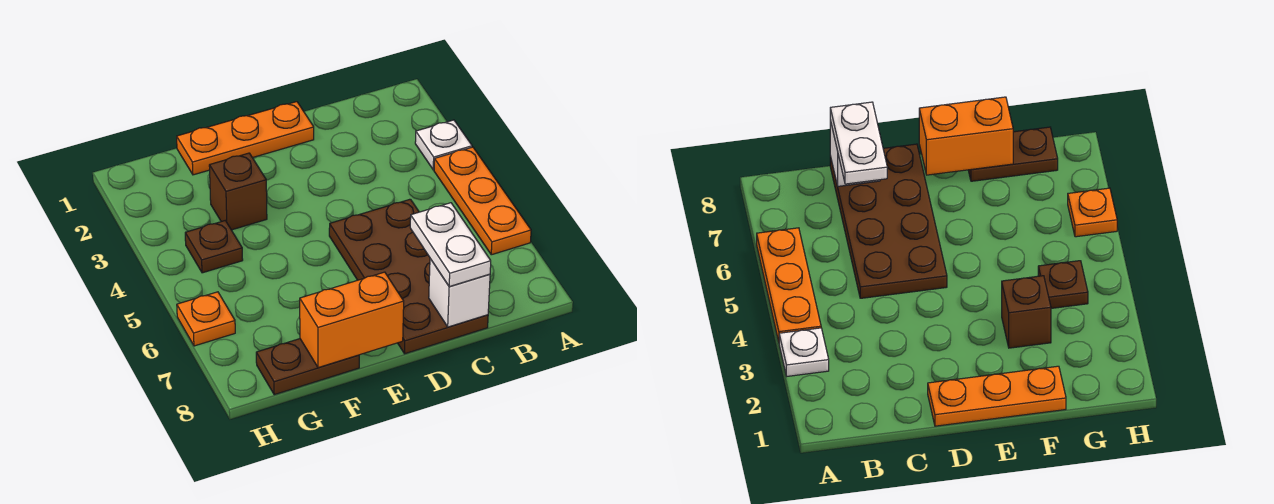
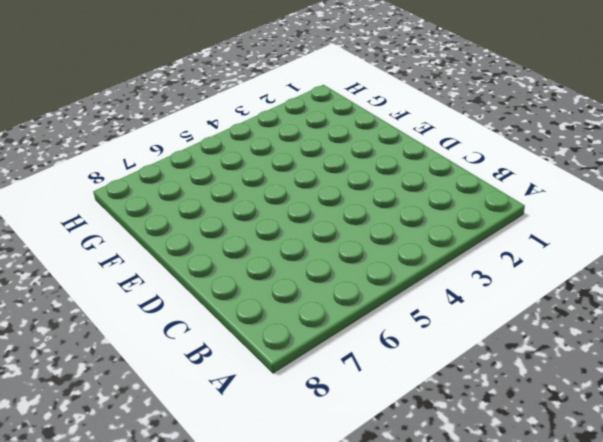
none -> white plate A3 level 1
none -> orange plate A4:A6 level 1

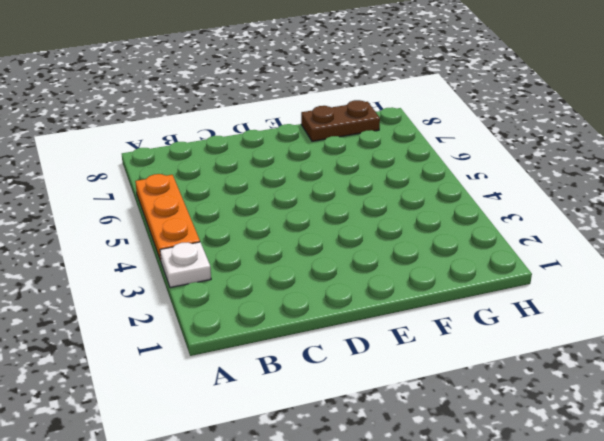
none -> brown plate C5:D8 level 1
none -> orange plate D1:F1 level 1

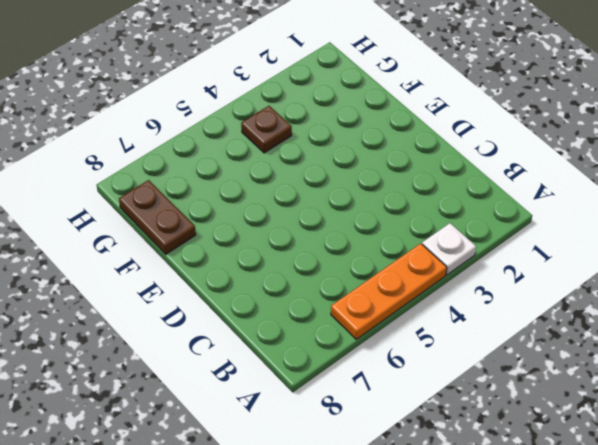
none -> brown plate C5:D8 level 1
none -> orange plate D1:F1 level 1

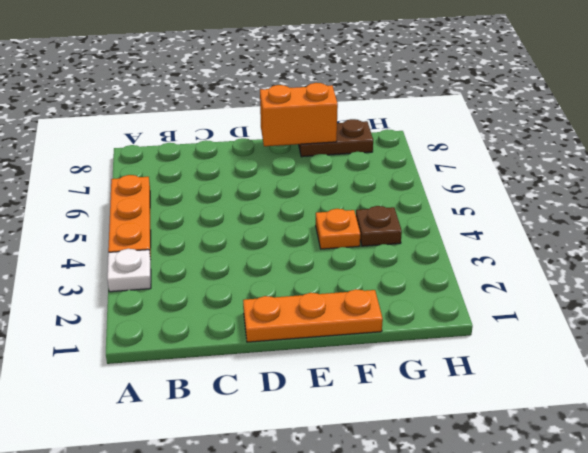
orange plate F4 level 1 -> orange plate H6 level 1
none -> brown plate C5:D8 level 1
none -> brown brick F3 level 1

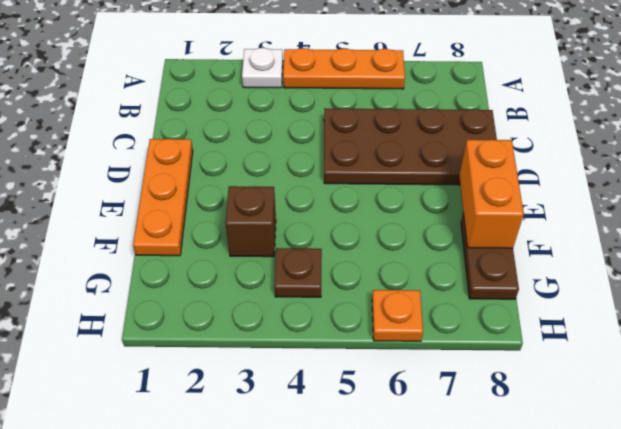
none -> white brick C8 level 2
none -> white plate C7:C8 level 3

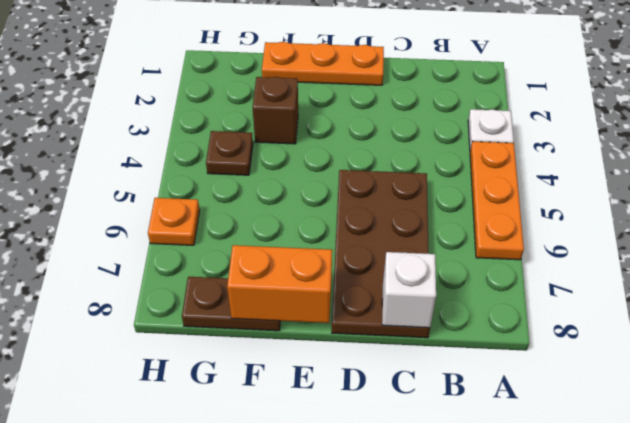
none -> white plate C7:C8 level 3

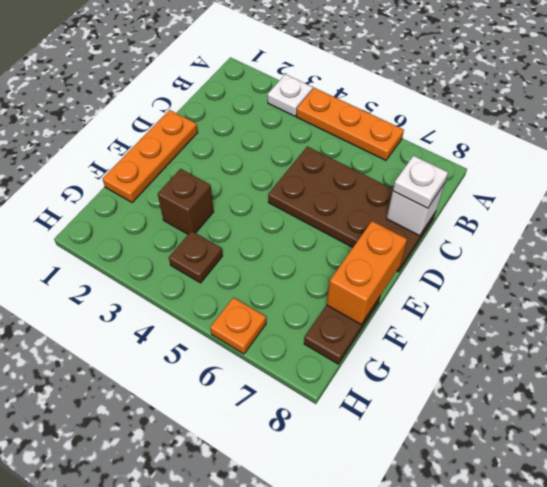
white plate C8 level 3 -> white plate C7:C8 level 3

